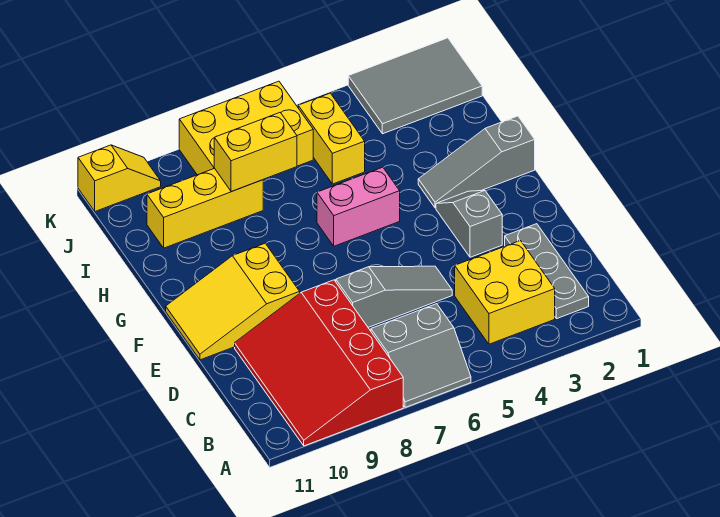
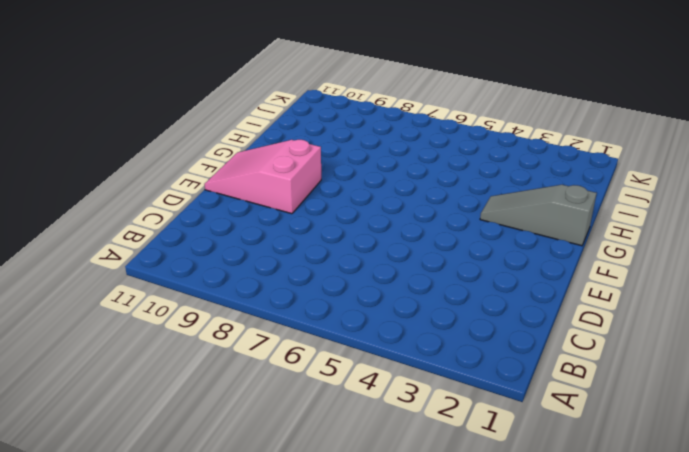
pink slope E9:F11 level 1 top 9 -> yellow slope E9:F11 level 1 top 9
none -> grey slope A6:B7 level 1 top B
none -> red slope A8:D10 level 1 top 8
none -> grey plate B2:D2 level 1

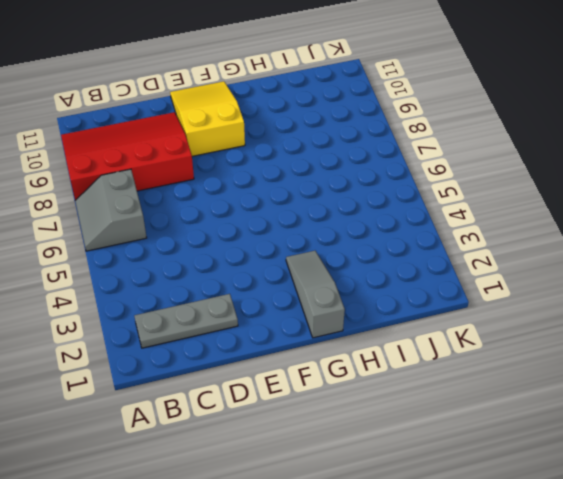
none -> yellow brick B3:C4 level 1
none -> grey slope D5:D7 level 1 top 7
none -> grey slope E3:F3 level 1 top E

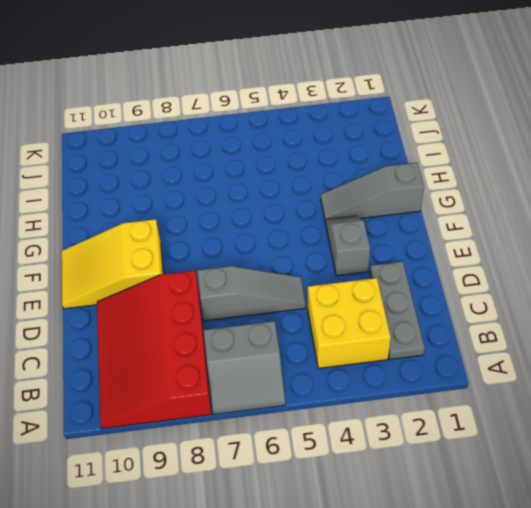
none -> pink brick G5:G6 level 1
none -> yellow brick I5:J5 level 1
none -> yellow brick I8:I10 level 1

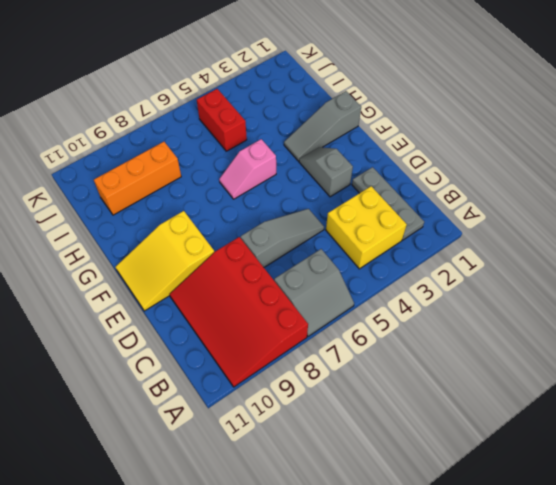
pink slope G5:G6 level 1 top 5 -> pink brick G5:G6 level 1
red brick I5:J5 level 1 -> yellow brick I5:J5 level 1
orange brick I8:I10 level 1 -> yellow brick I8:I10 level 1
none -> grey tile J1:K3 level 1
none -> yellow brick J6:K8 level 1
none -> yellow slope K10:K11 level 1 top 11

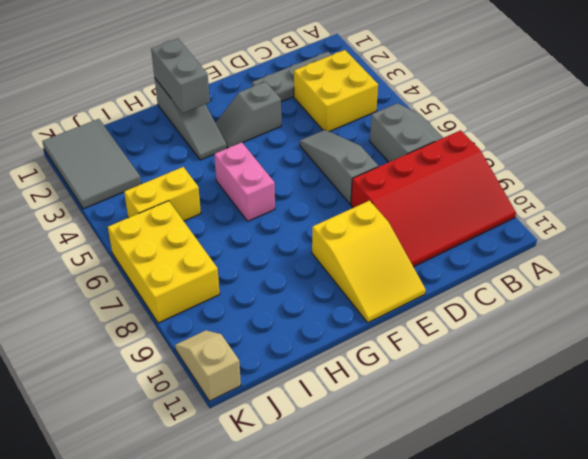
grey brick G1:G2 level 2 -> none
tan slope K10:K11 level 1 top 11 -> yellow slope K10:K11 level 1 top 11
none -> yellow brick I8:I10 level 1
none -> yellow brick I7:I8 level 2

